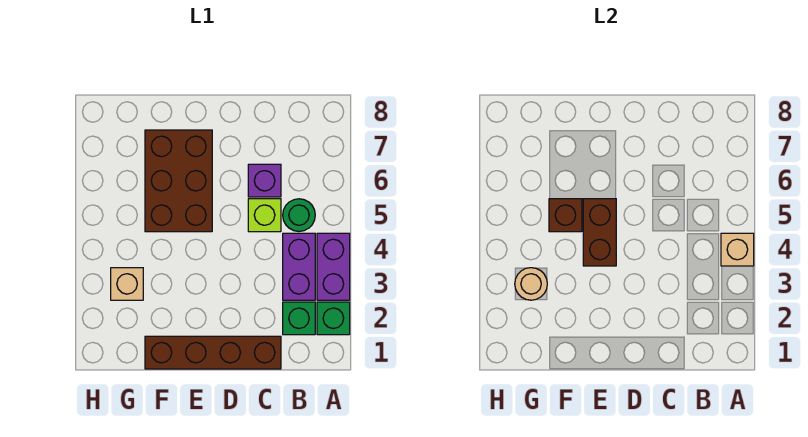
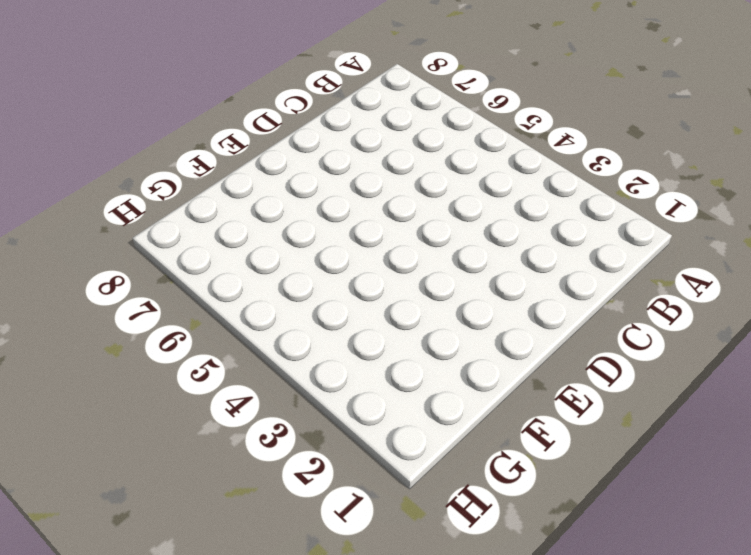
none -> green brick A2 level 1
none -> purple brick A3:A4 level 1
none -> green brick B2 level 1

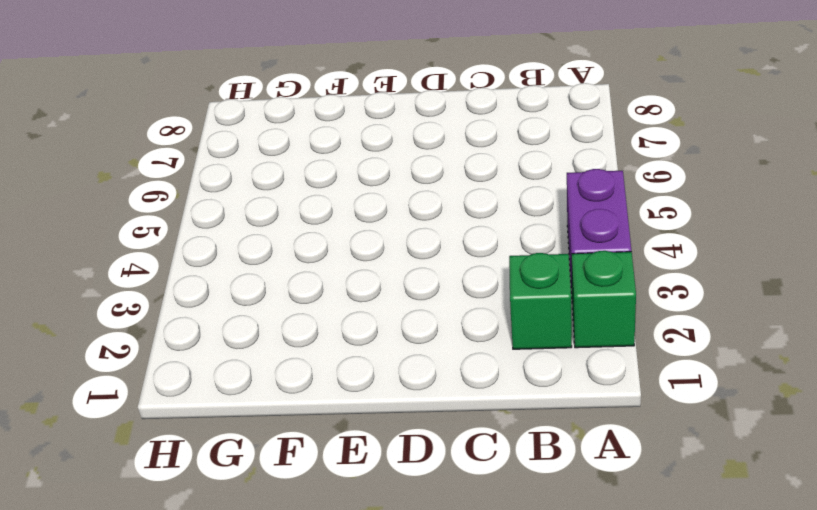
none -> purple brick B3:B4 level 1
none -> green round brick B5 level 1
none -> brown brick C1:F1 level 1

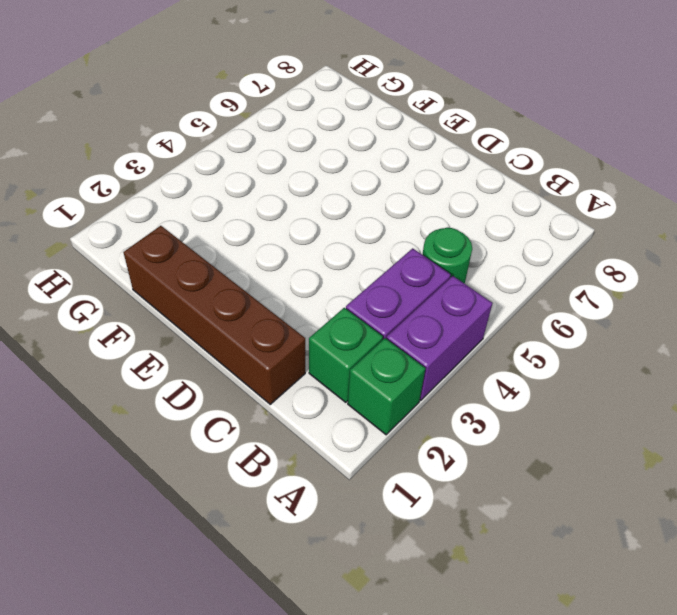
none -> lime brick C5 level 1
none -> purple brick C6 level 1
none -> brown brick E5:F7 level 1

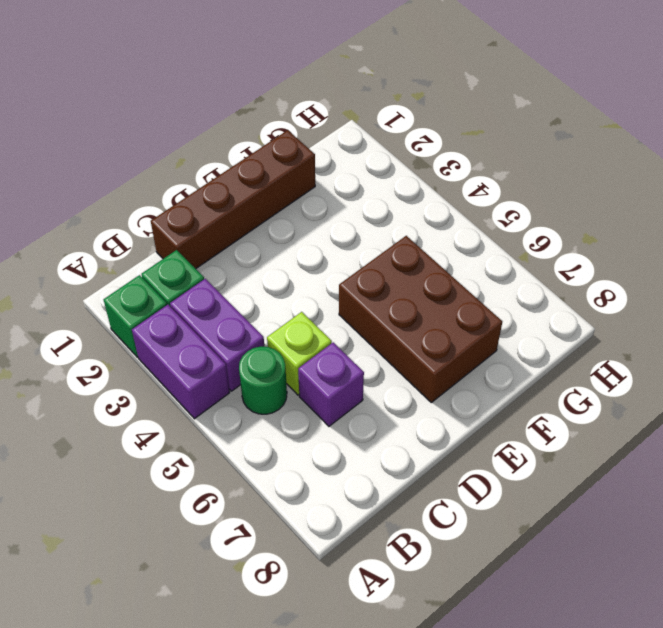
none -> tan brick G3 level 1
none -> tan brick A4 level 2
none -> brown brick E4:E5 level 2

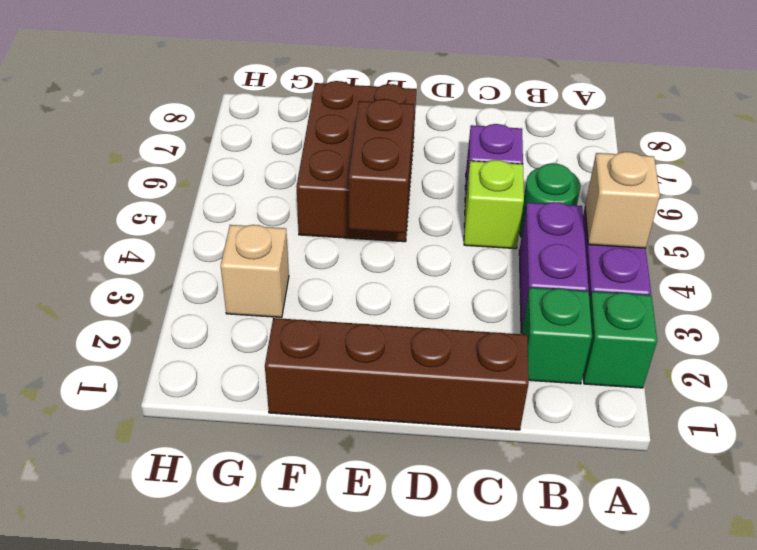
none -> brown brick F5 level 2
none -> tan round brick G3 level 2

